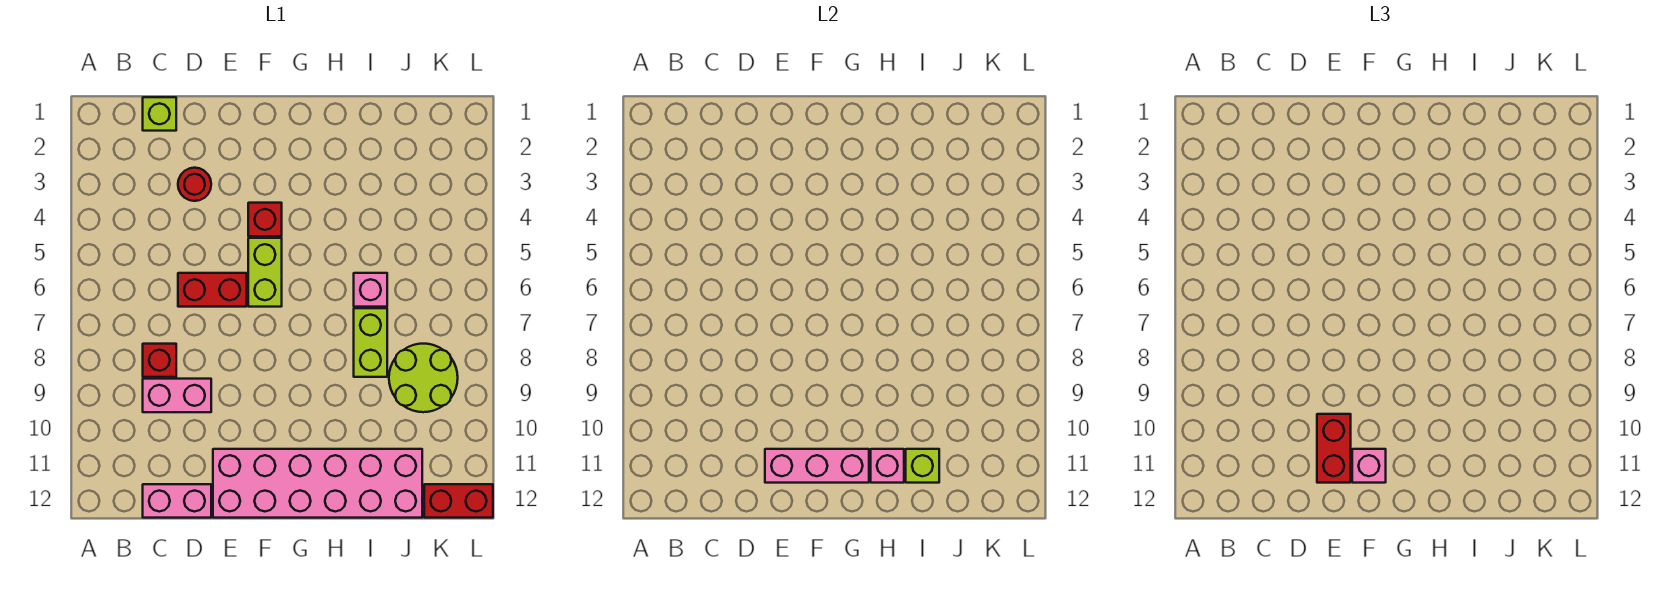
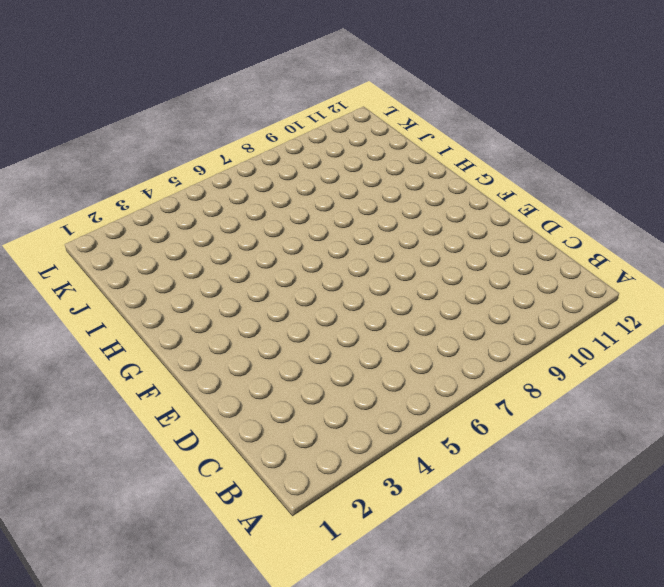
none -> lime brick C1 level 1
none -> red brick C8 level 1
none -> pink brick C9:D9 level 1

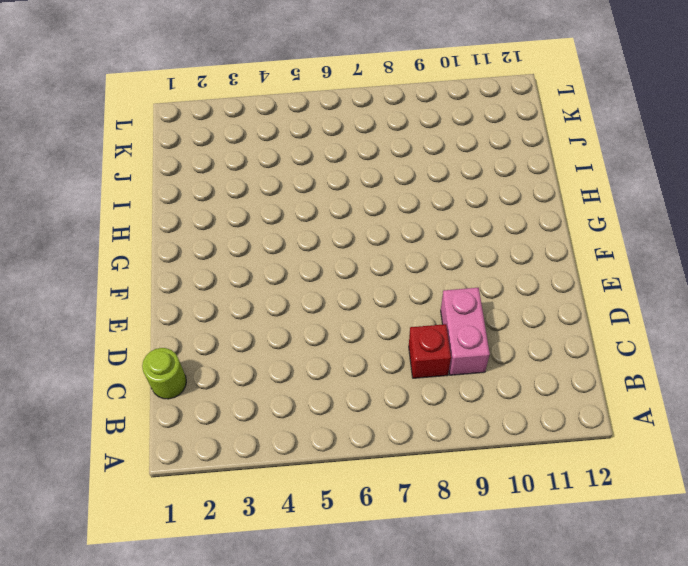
lime round brick C1 level 1 -> lime brick C1 level 1
none -> pink brick C12:D12 level 1
none -> red round brick D3 level 1
none -> red brick D6:E6 level 1

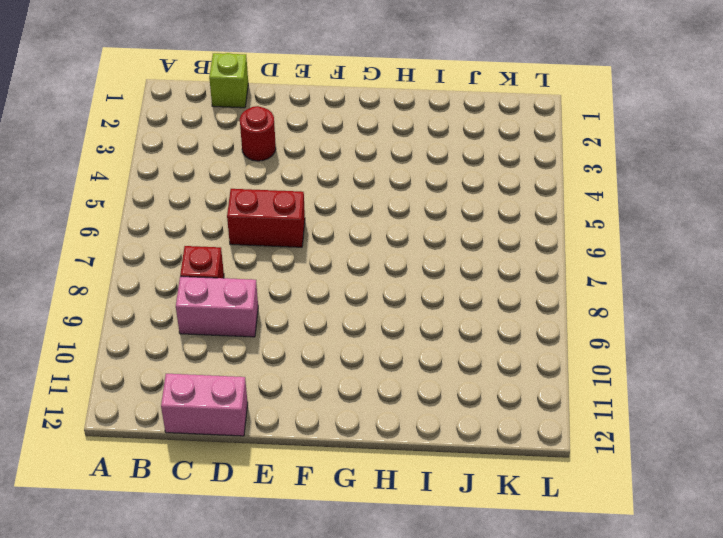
none -> pink brick E11:J12 level 1
none -> red brick F4 level 1
none -> lime brick F5:F6 level 1

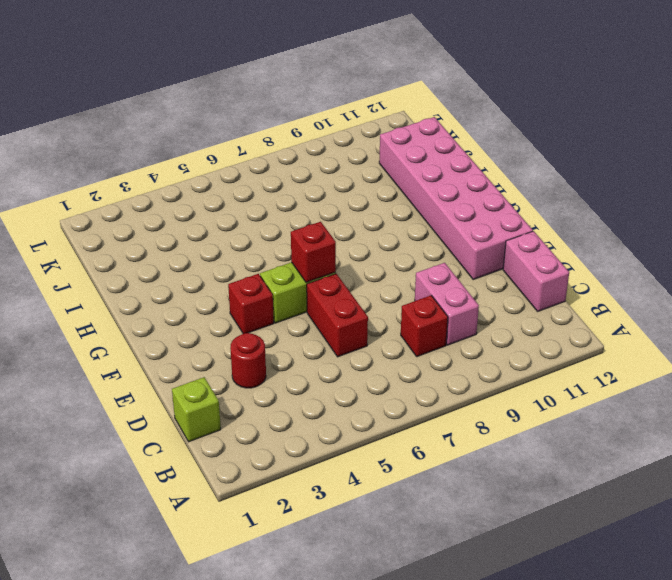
red brick F6 level 2 -> none
none -> pink brick I6 level 1
none -> lime brick I7:I8 level 1
none -> lime round brick J8:K9 level 1

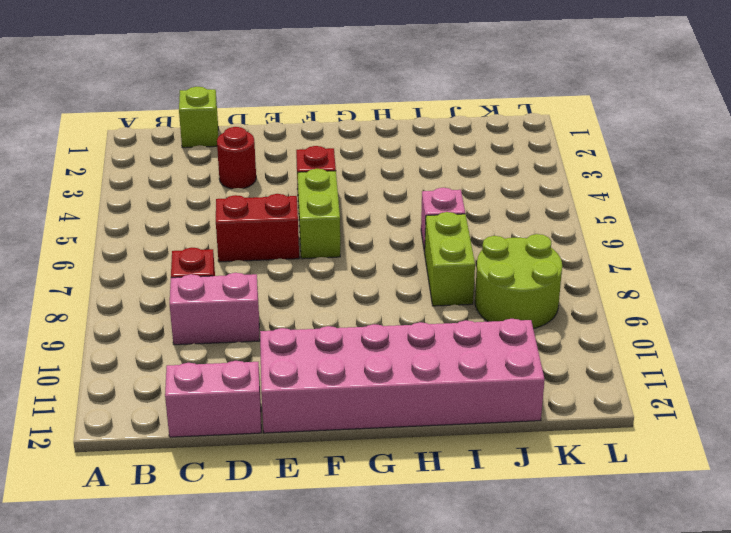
none -> red brick K12:L12 level 1
none -> pink brick E11:G11 level 2
none -> pink brick H11 level 2

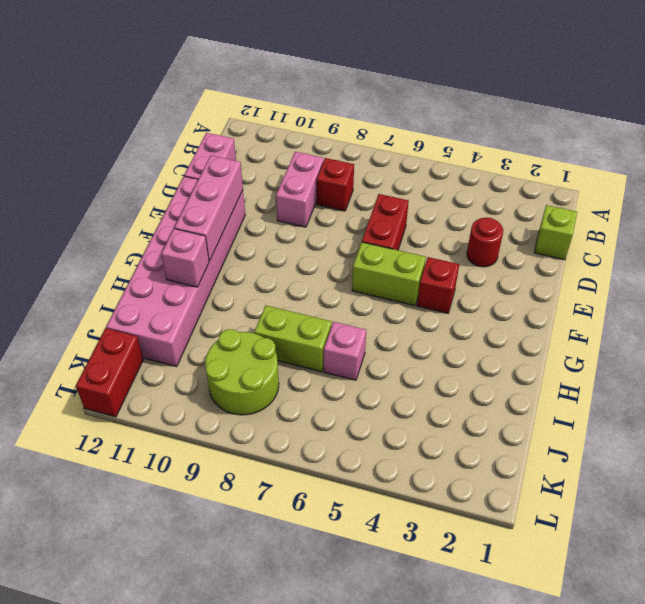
none -> lime brick I11 level 2
none -> red brick E10:E11 level 3
none -> pink brick F11 level 3

